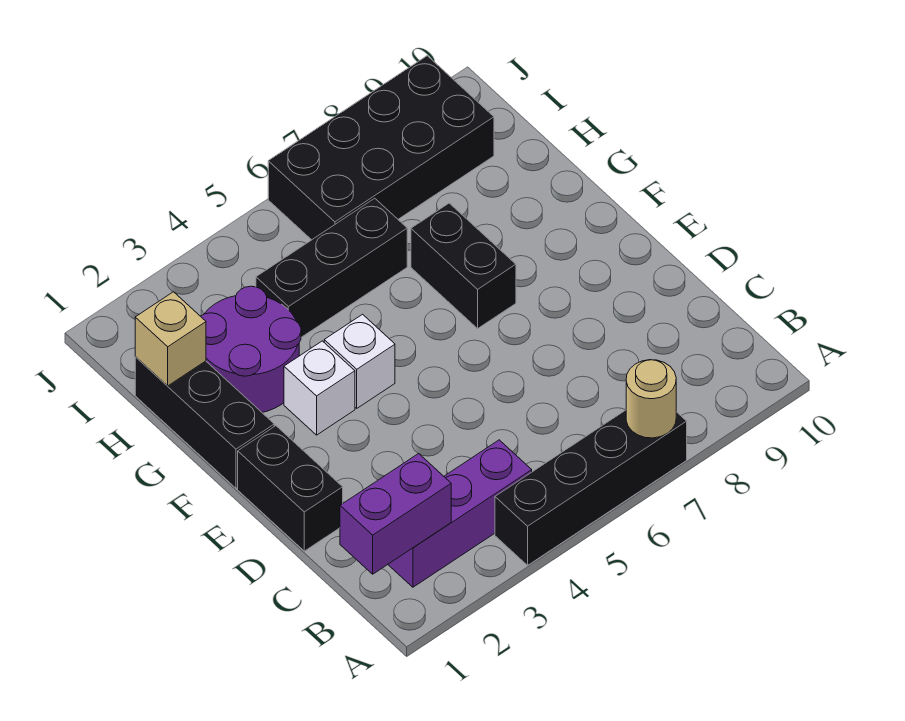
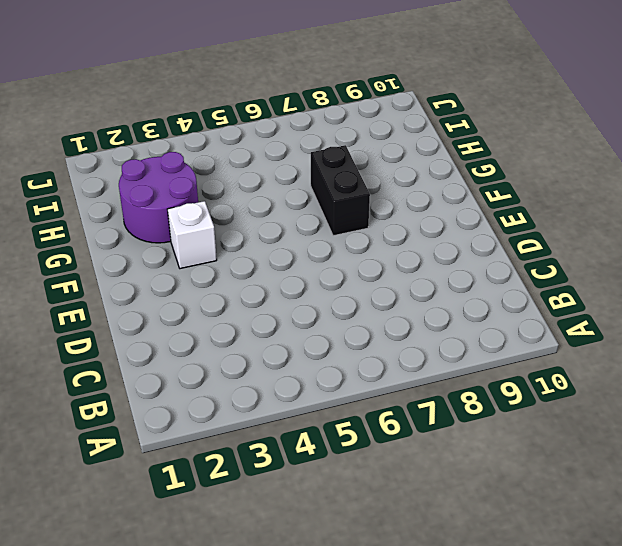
none -> black brick A4:A7 level 1
none -> purple brick B2:B4 level 1
none -> black brick D1:E1 level 1

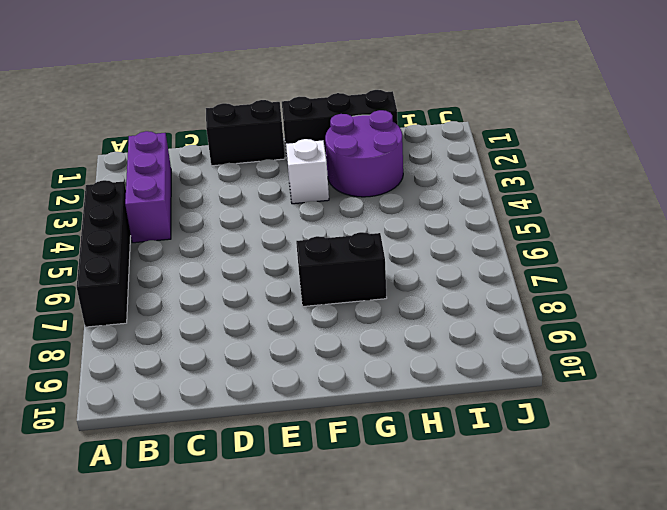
none -> white brick F4 level 1
none -> black brick H4:H6 level 1
none -> black brick I6:J9 level 1

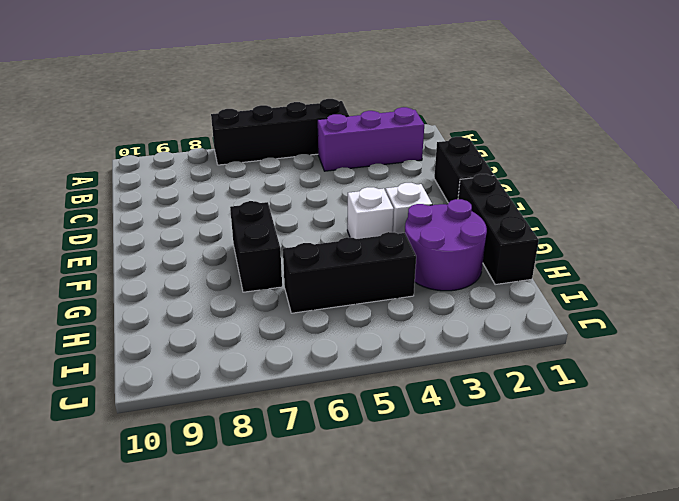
none -> black brick I6:J9 level 1
none -> tan round brick A7 level 2
none -> purple brick B1:B2 level 2

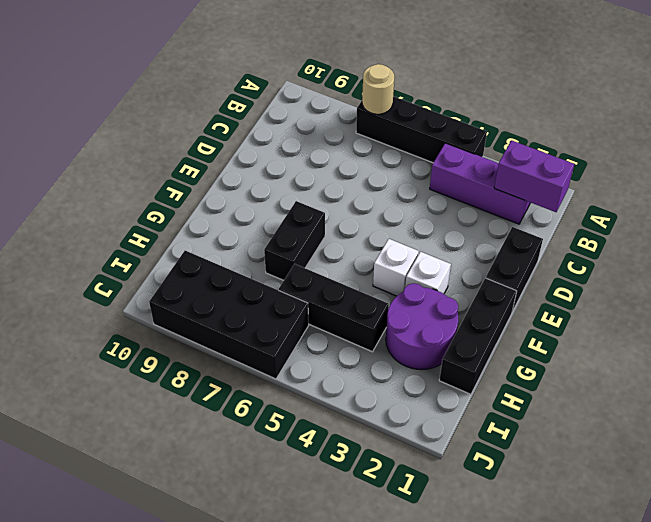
none -> tan brick H1 level 2

